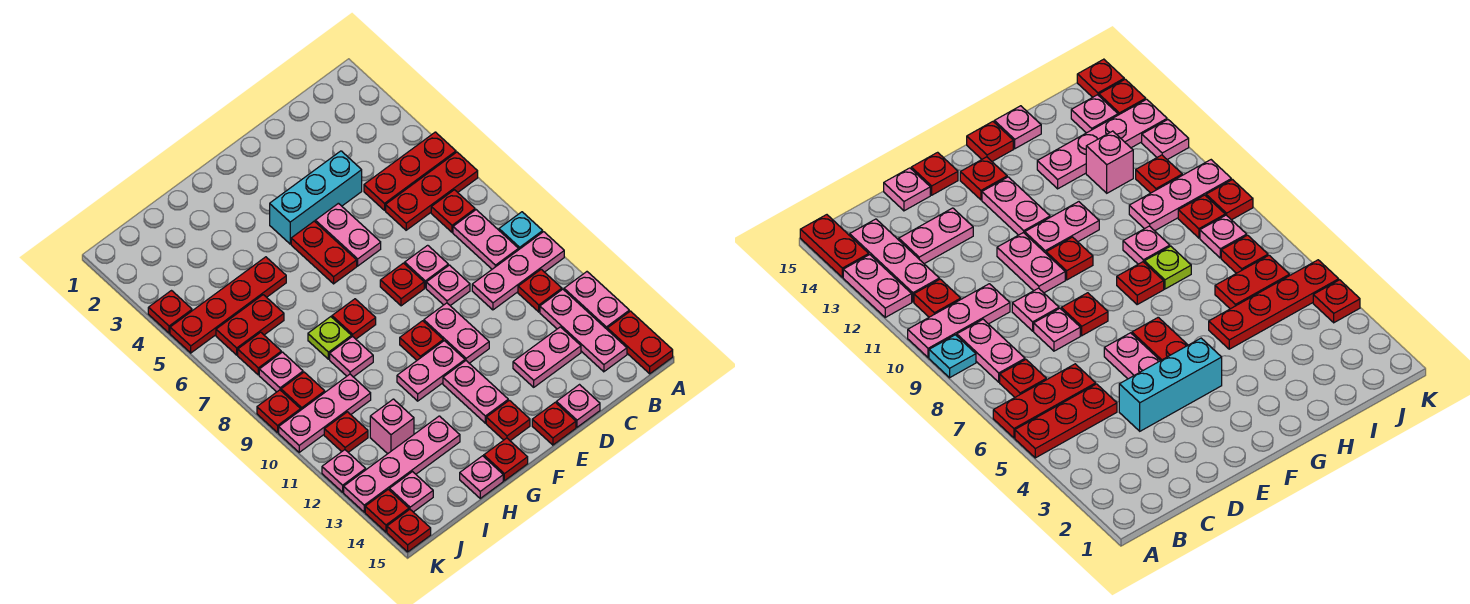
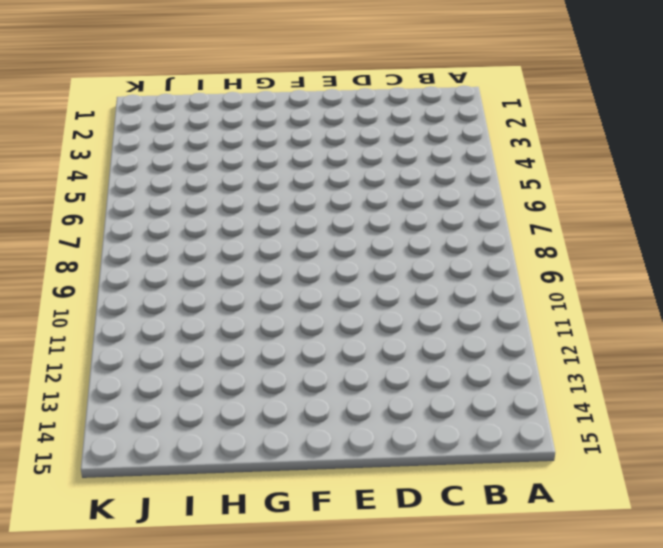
none -> red plate A5:C5 level 1
none -> red plate A6:C6 level 1
none -> cyan plate A9 level 1
none -> pink plate A10:C10 level 1

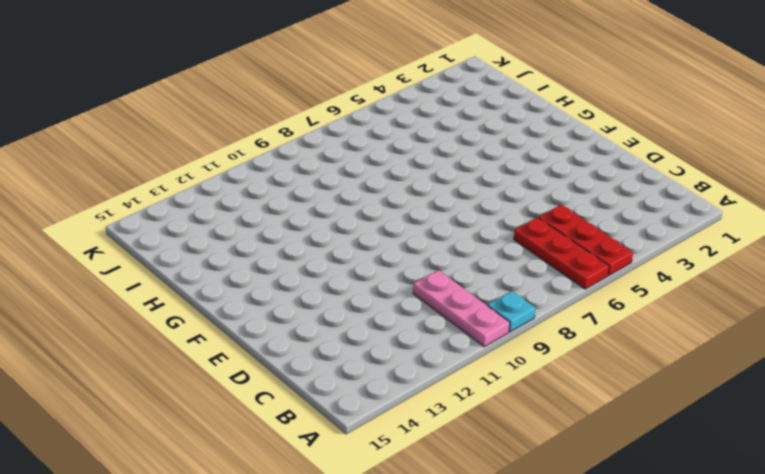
none -> pink plate A12:A13 level 1
none -> red plate A14:A15 level 1
none -> red plate B7 level 1
none -> pink plate B8:B9 level 1

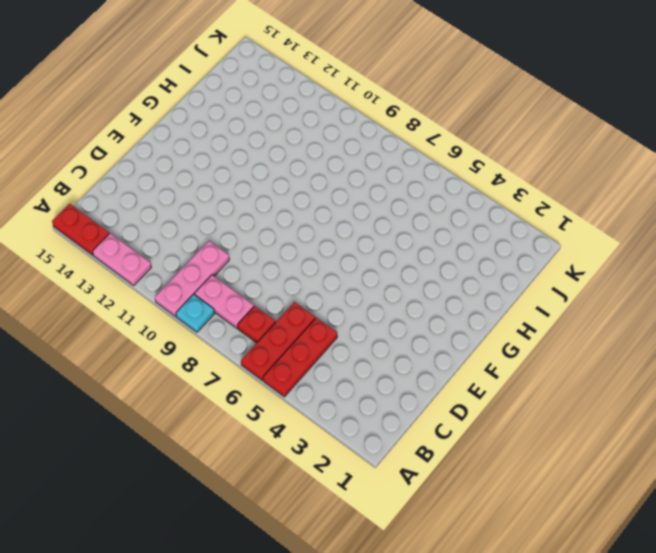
none -> red plate B11 level 1
none -> pink plate B12:B14 level 1
none -> pink plate C13:D13 level 1
none -> cyan brick D4:F4 level 1

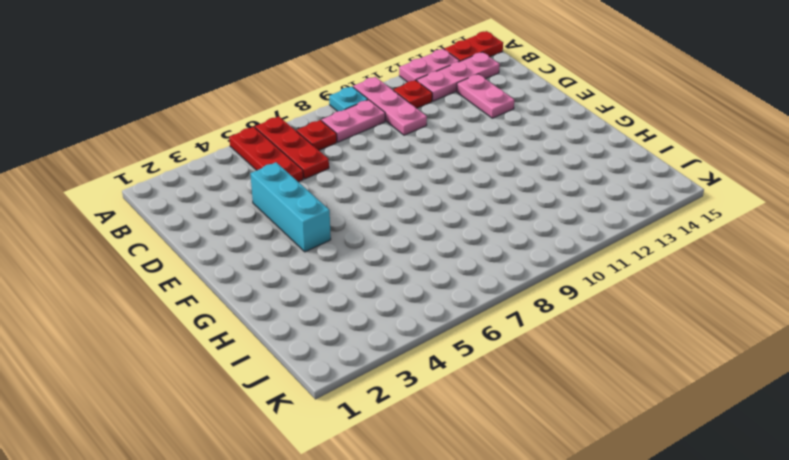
none -> pink plate D8 level 1
none -> pink plate D9 level 1
none -> pink plate D15 level 1
none -> pink plate E5:E6 level 1

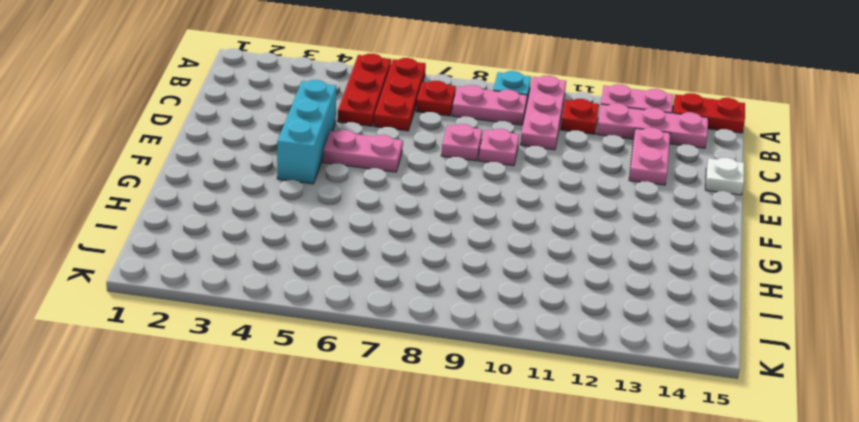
white plate D15 level 1 -> pink plate D15 level 1
none -> red plate E8 level 1
none -> pink plate E10:E11 level 1
none -> red plate E15 level 1
none -> red plate F5:F6 level 1

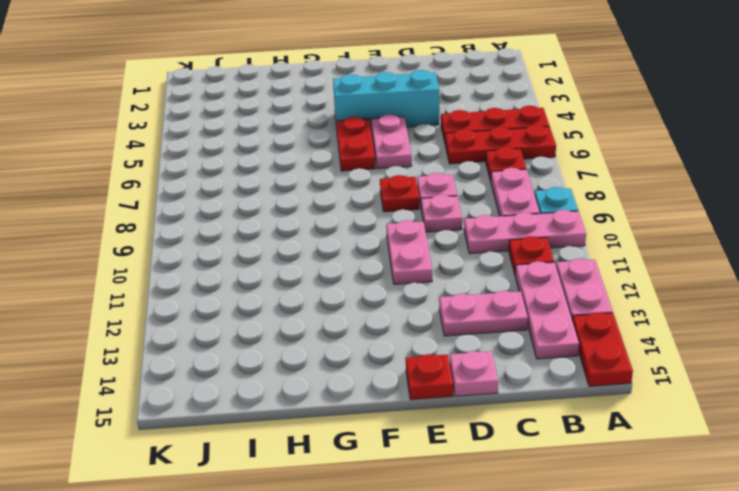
none -> red plate F10 level 1
none -> pink plate F11:G11 level 1
none -> pink plate F12:F13 level 1
none -> red plate F14 level 1

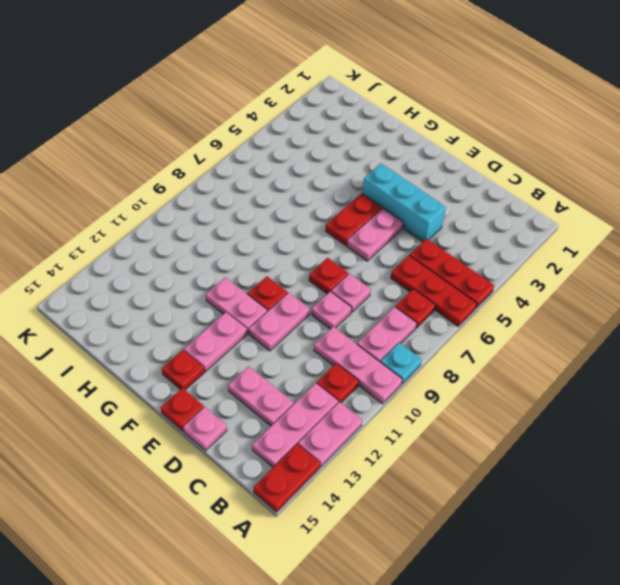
none -> red plate G8 level 1
none -> red plate G15 level 1
none -> red plate H5:K5 level 1
none -> lime plate H8 level 1

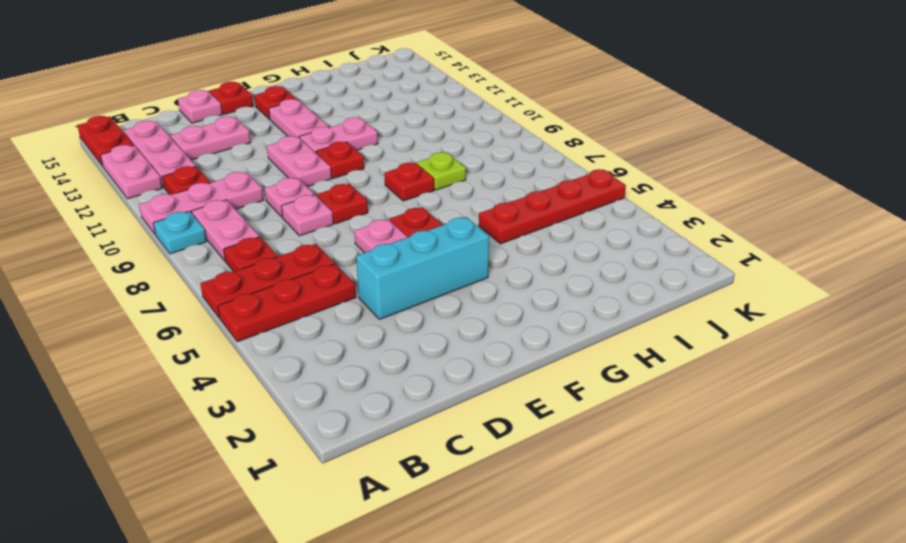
none -> red plate G15 level 1
none -> pink plate H9 level 1
none -> pink plate H13:K13 level 1
none -> pink plate H15 level 1

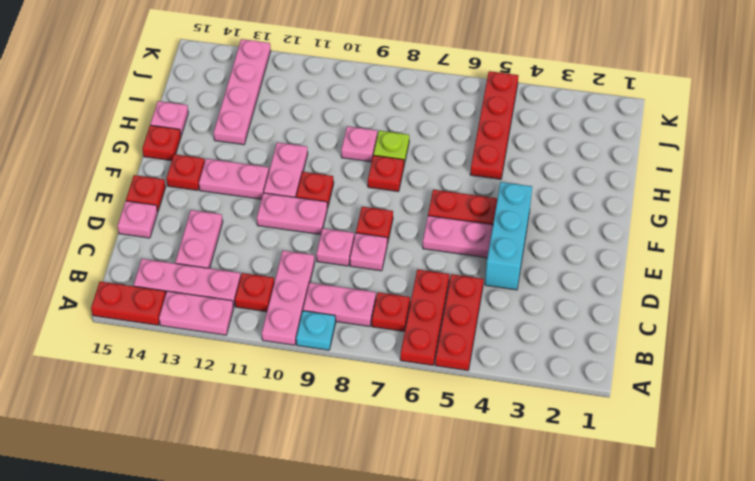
none -> red plate I6:J6 level 1
none -> pink plate I10:K10 level 1
none -> pink brick I12 level 1
none -> red plate J7 level 1

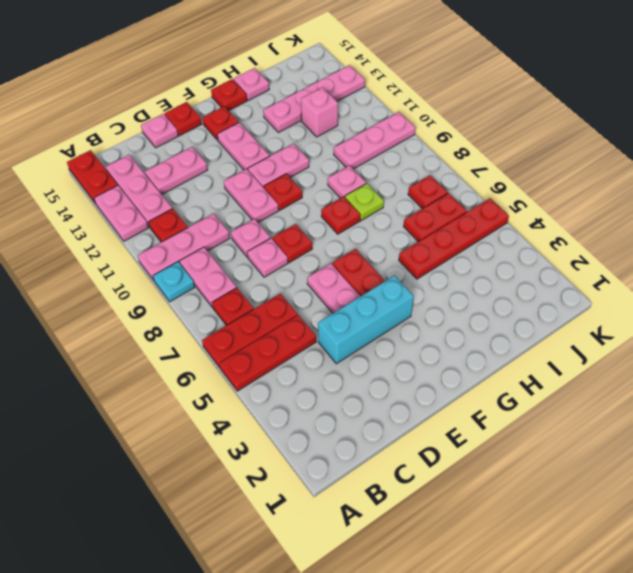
none -> pink plate J8 level 1
none -> red plate J9 level 1
none -> red plate J11 level 1
none -> pink plate J14 level 1

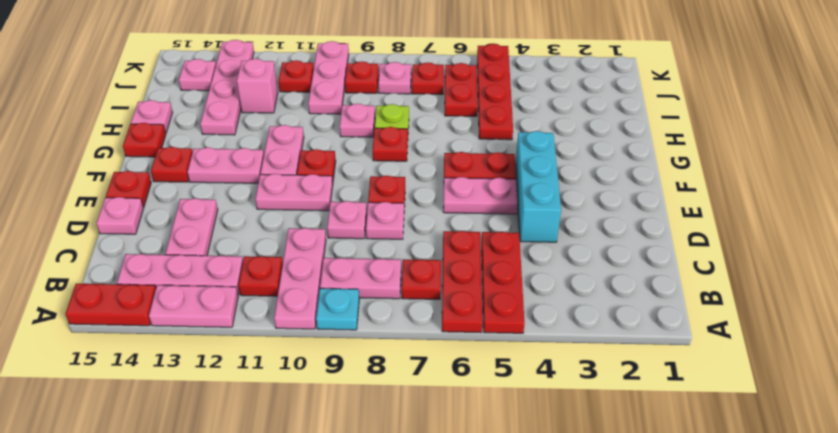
none -> red plate K4 level 1
none -> red plate K9 level 1
none -> pink plate K12 level 1
none -> red plate K14 level 1

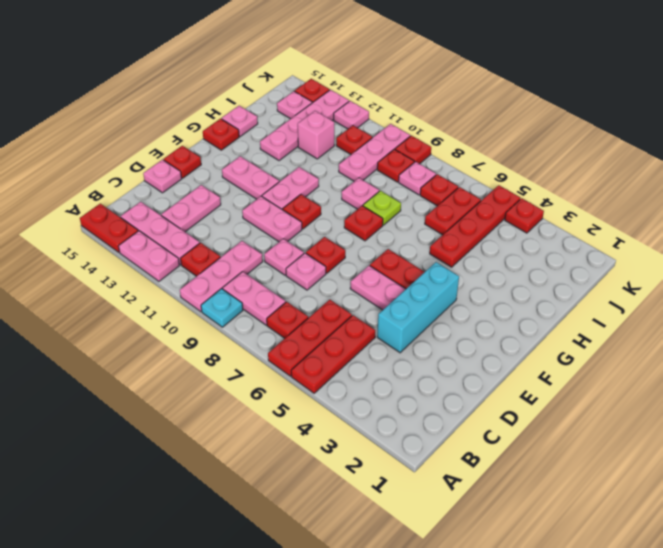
none -> red plate F14 level 1
none -> red plate K15 level 1

